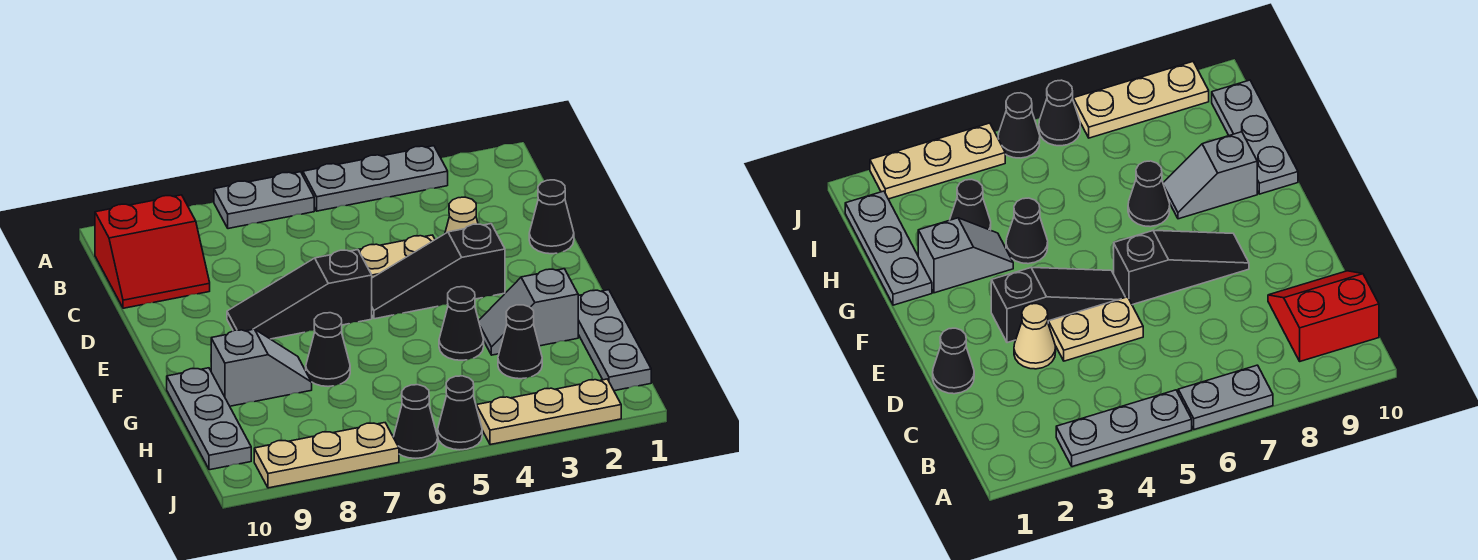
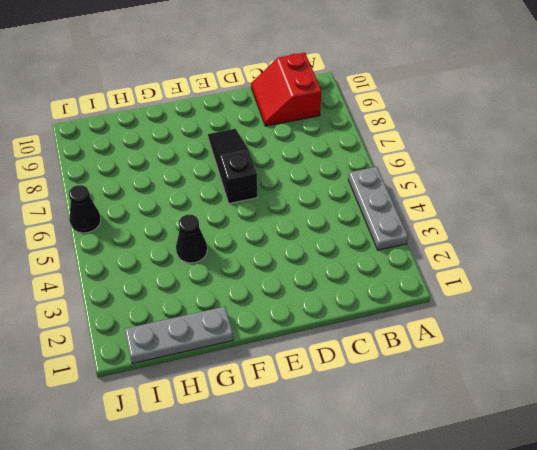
none -> grey plate A6:A7 level 1
none -> black cone D1 level 1
none -> tan cone D3 level 1

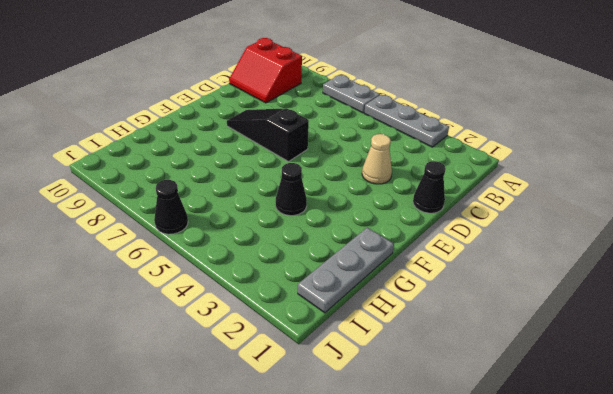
none -> tan plate D4:D5 level 1
none -> black slope E3:E5 level 1 top 3
none -> grey slope G2:G3 level 1 top 2

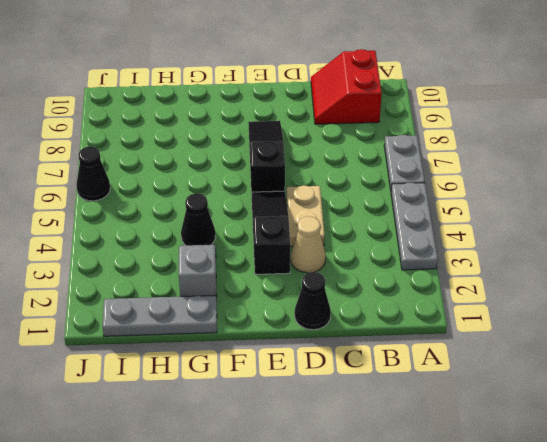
none -> black cone G7 level 1
none -> grey slope G8:G9 level 1 top 9
none -> grey plate G10:I10 level 1

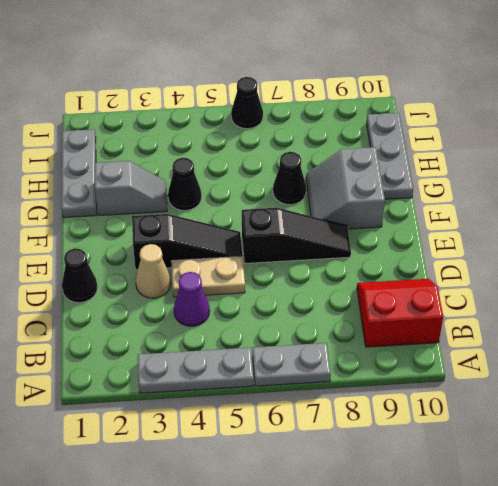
purple cone C4 level 1 -> none
grey slope F8:G9 level 1 top 9 -> grey slope G8:G9 level 1 top 9
none -> black cone H3 level 1
none -> tan plate J2:J4 level 1
none -> black cone J5 level 1

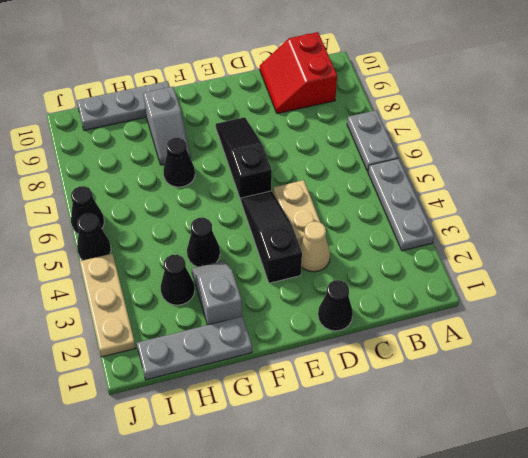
none -> tan plate J7:J9 level 1

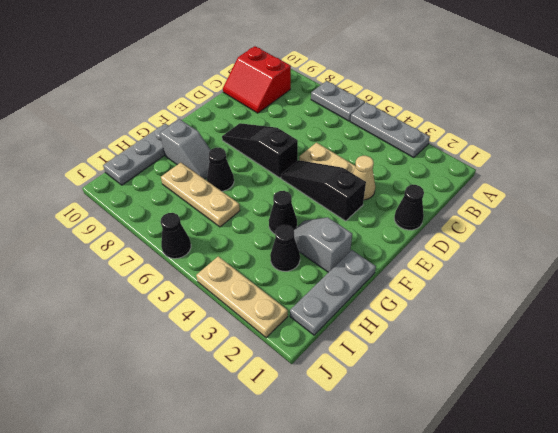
tan plate H6:H8 level 1 -> tan plate J7:J9 level 1
none -> black cone J5 level 1

